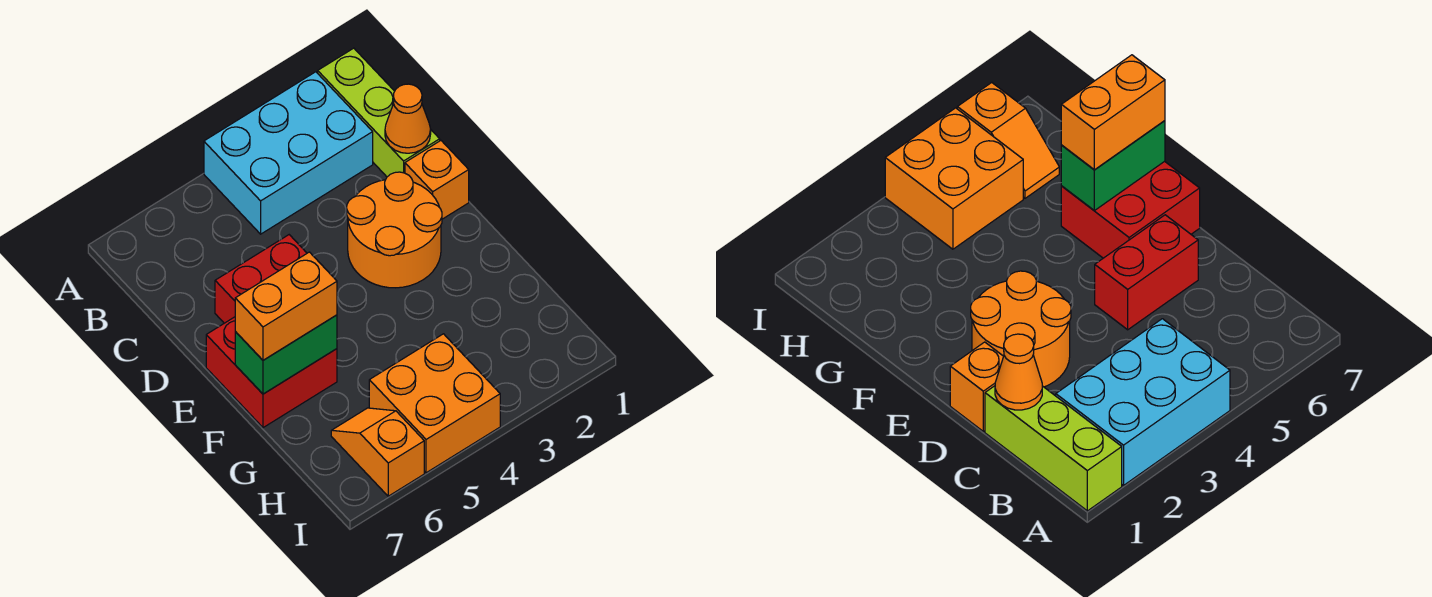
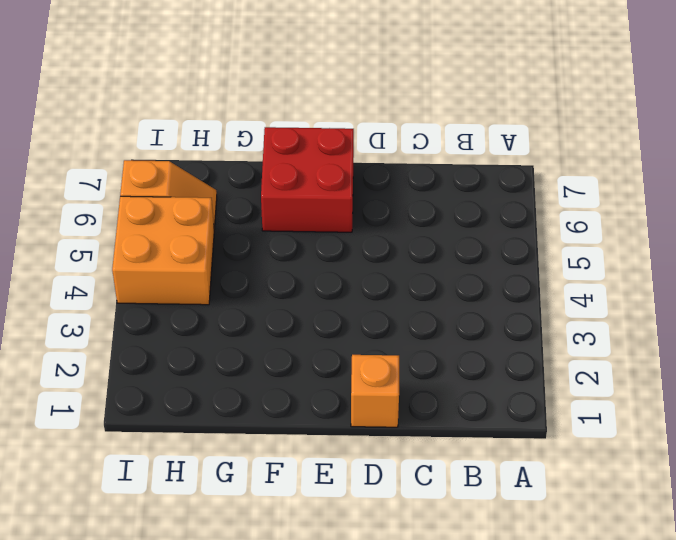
none -> lime brick A1:C1 level 1
none -> cyan brick A2:B4 level 1

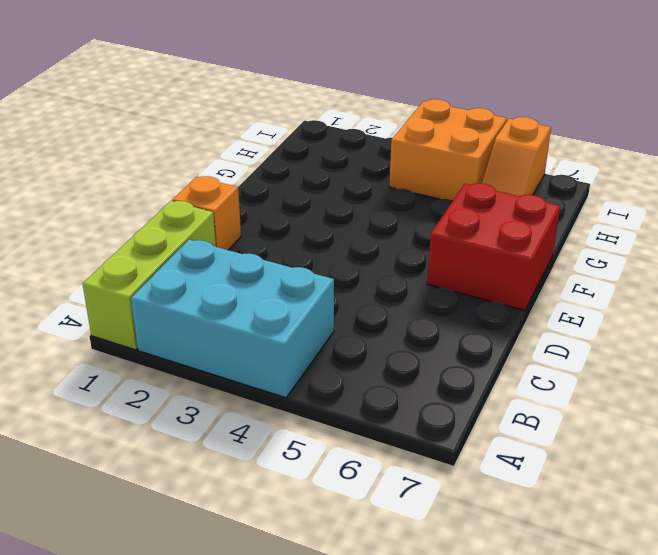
none -> orange round brick D2:E3 level 1
none -> red brick D5:D6 level 1

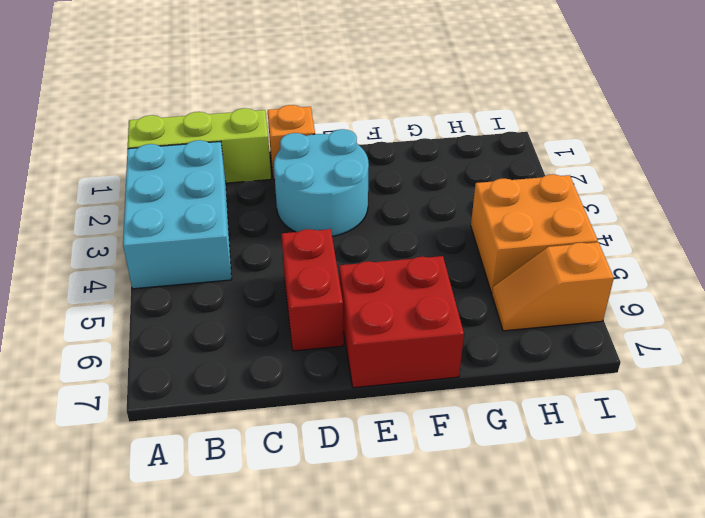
cyan round brick D2:E3 level 1 -> orange round brick D2:E3 level 1
none -> orange cone C1 level 2
none -> green brick F6:F7 level 2

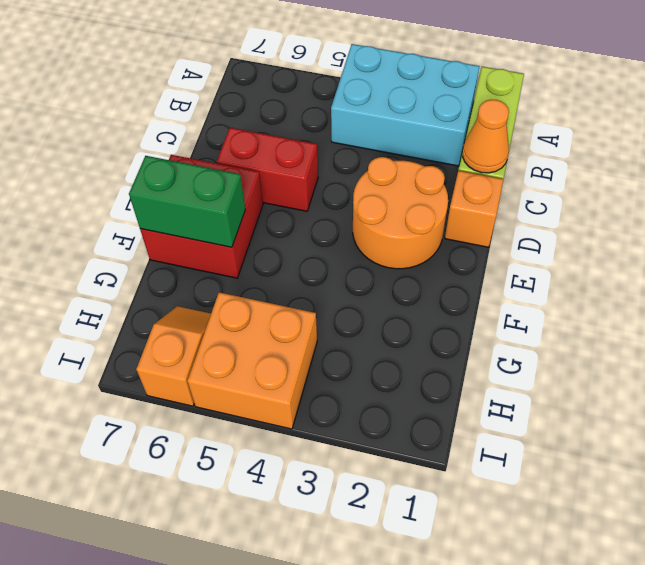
none -> orange brick F6:F7 level 3

